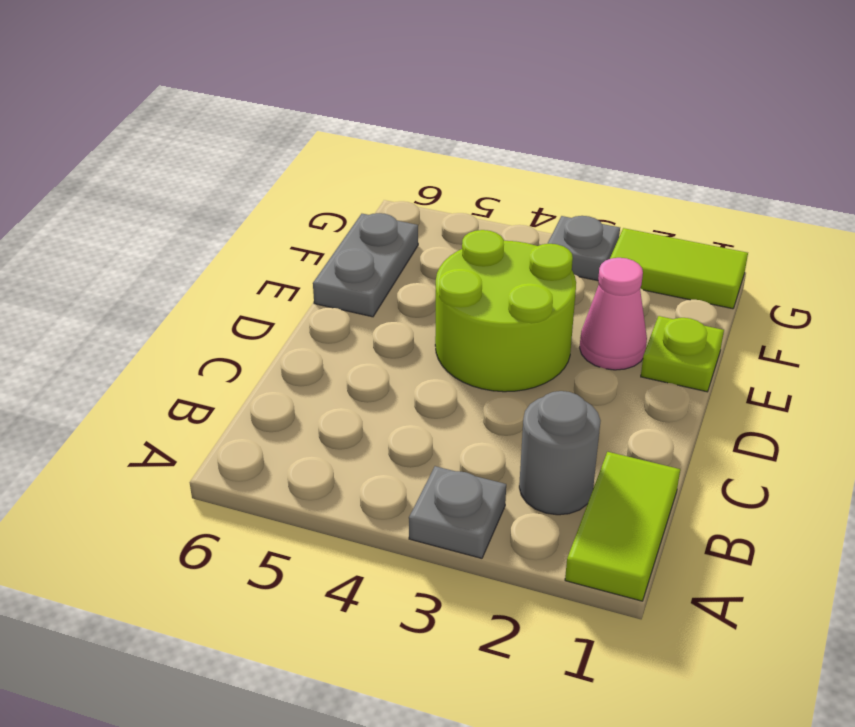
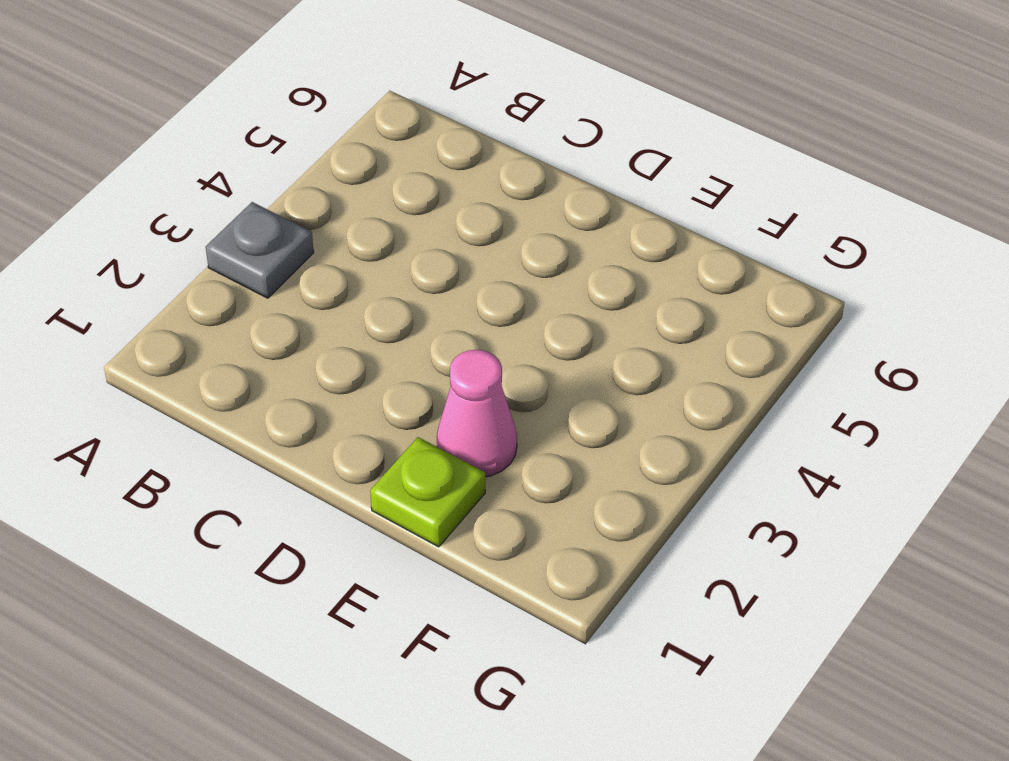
none -> lime tile A1:B1 level 1
none -> grey round brick B2 level 1

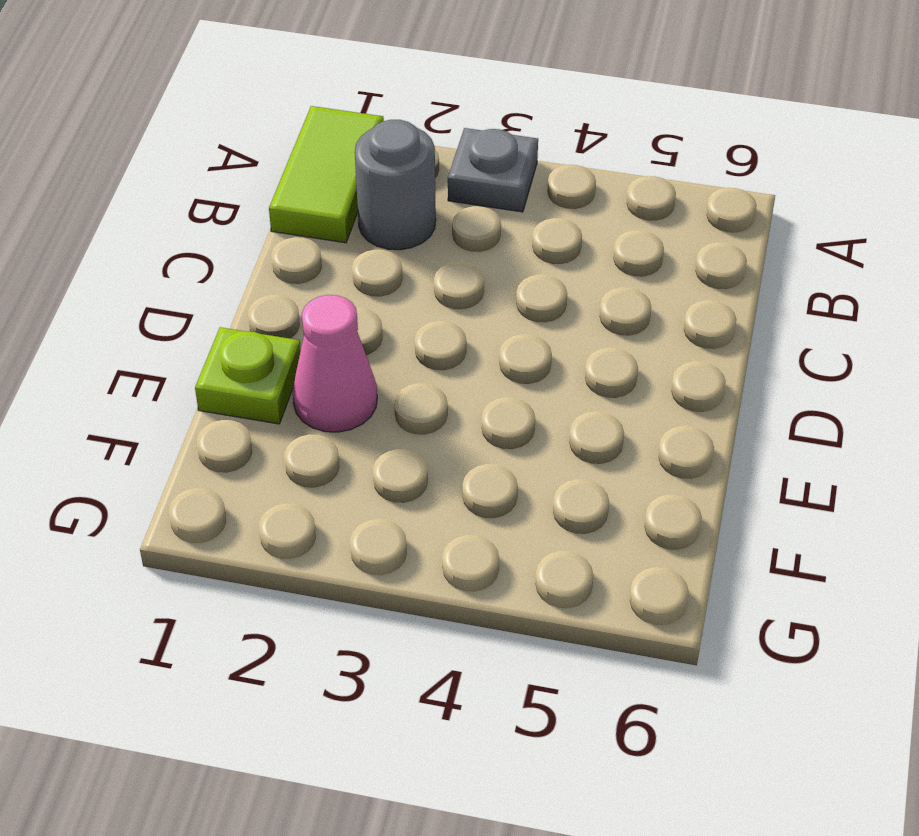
none -> lime round brick D3:E4 level 1
none -> grey plate E6:F6 level 1

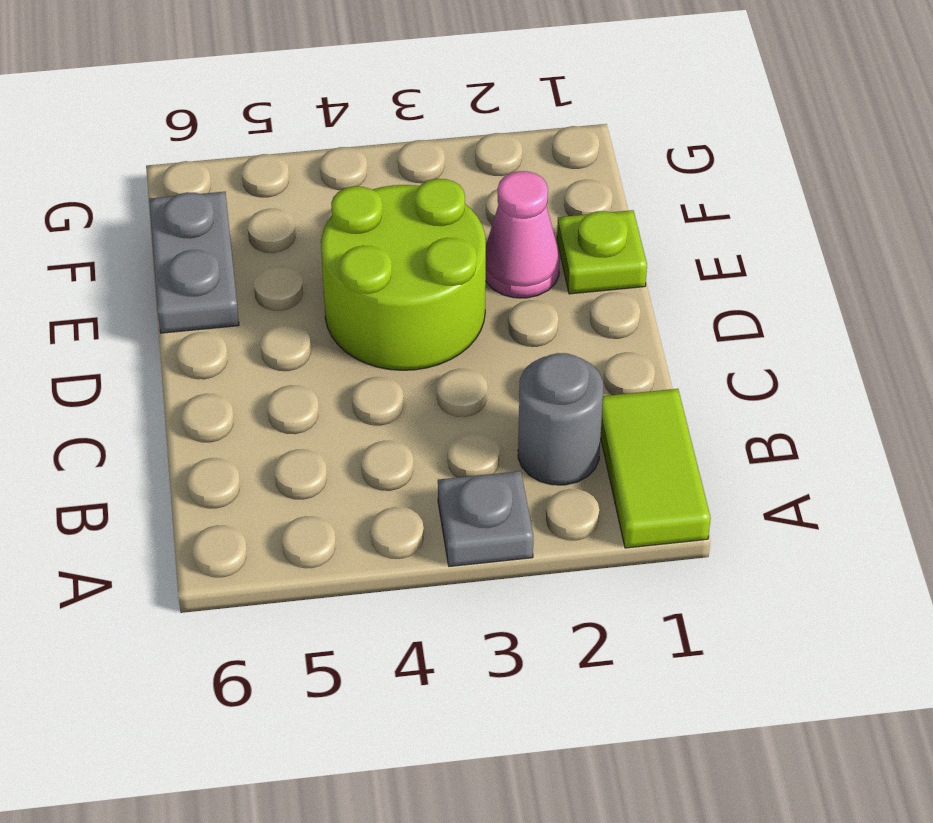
none -> lime tile G1:G2 level 1
none -> grey plate G3 level 1

